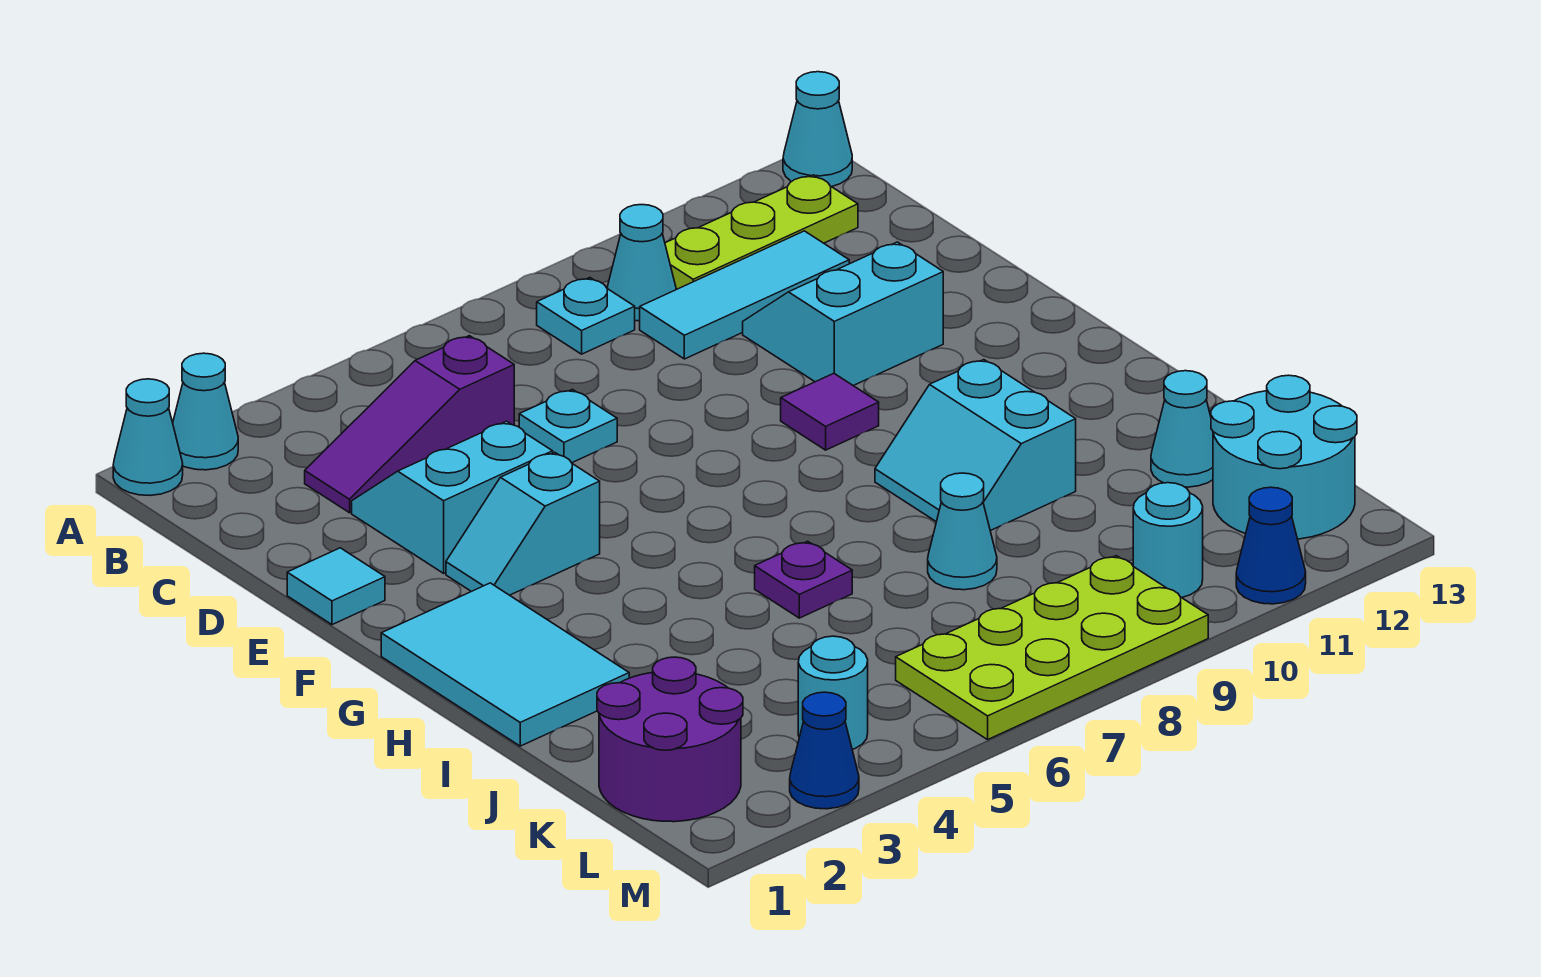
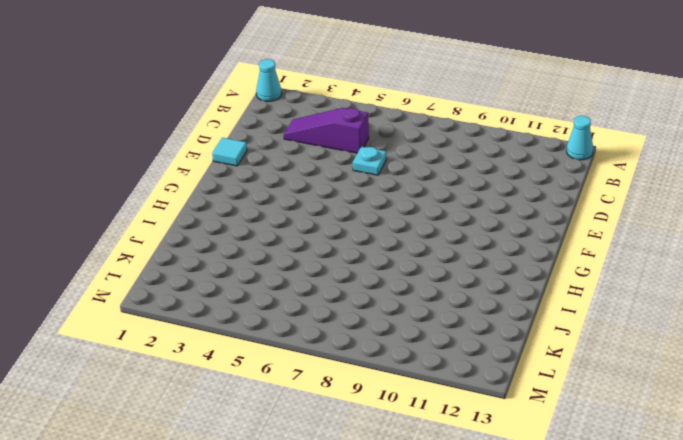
none -> cyan cone A2 level 1
none -> cyan plate B8 level 1
none -> cyan cone B9 level 1

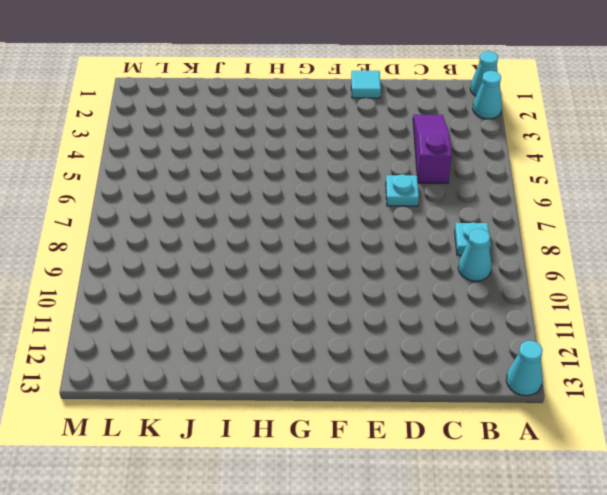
none -> lime plate B10:B12 level 1
none -> cyan tile C9:C11 level 1
none -> cyan slope D3:E4 level 1 top E

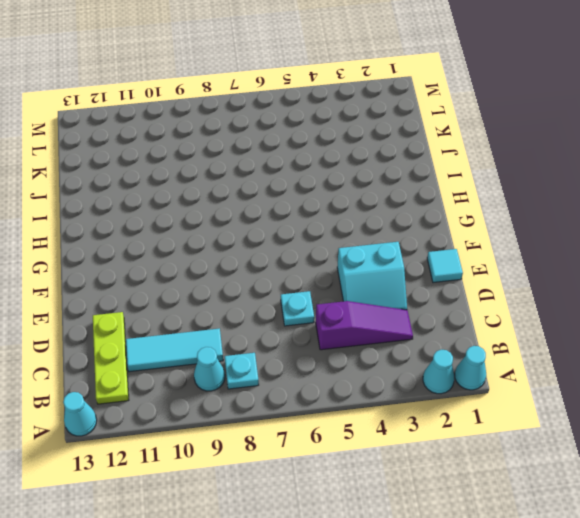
lime plate B12:D12 level 1 -> lime plate B10:B12 level 1
none -> cyan slope D10:E11 level 1 top E
none -> cyan slope F3:F4 level 1 top 4
none -> purple tile F9 level 1

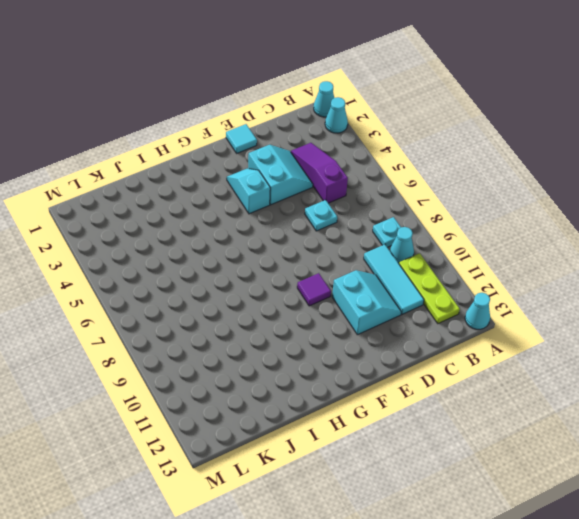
none -> cyan tile G1:I2 level 1
none -> cyan slope H9:I10 level 1 top 10
none -> purple plate I6 level 1

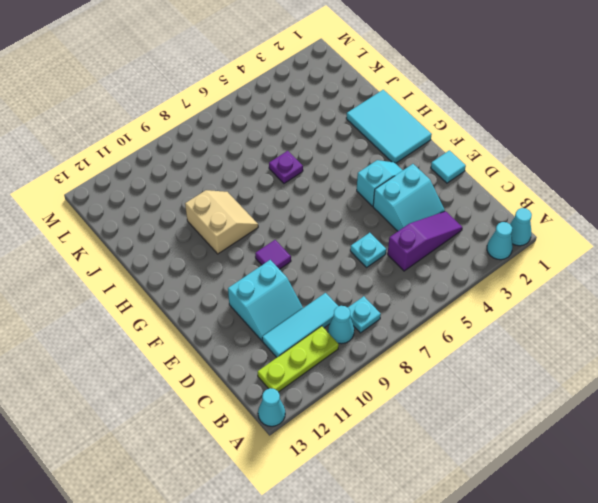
tan slope H9:I10 level 1 top 10 -> cyan slope H9:I10 level 1 top 10
none -> cyan cone J8 level 1
none -> cyan cone J12 level 1
none -> purple round brick K1:L2 level 1

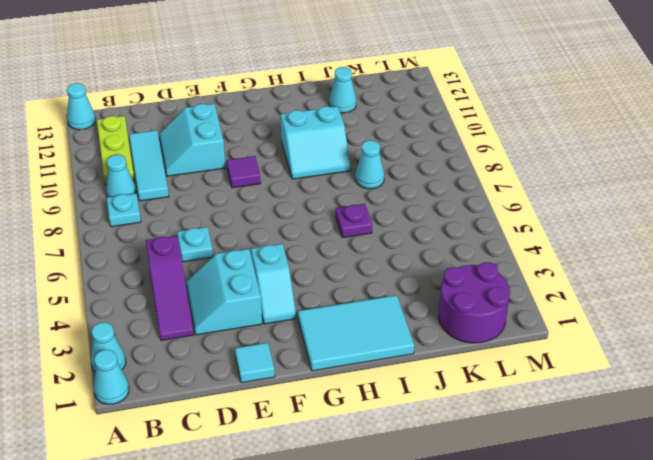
none -> cyan round brick K12:L13 level 1
none -> cyan round brick L4 level 1
none -> lime plate L6:M9 level 1

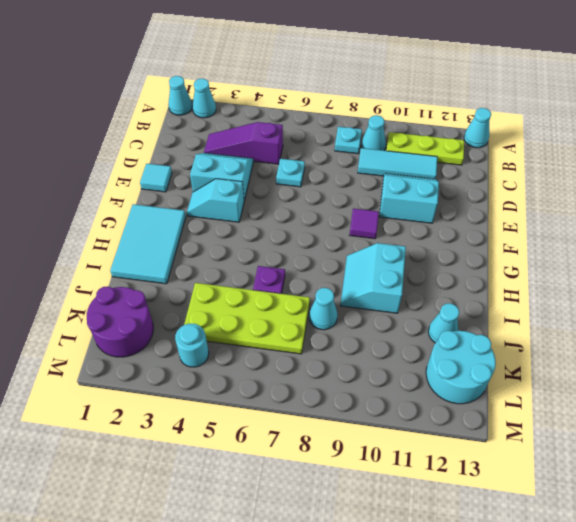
lime plate J4:K7 level 1 -> lime plate L6:M9 level 1
none -> cyan round brick L10 level 1
none -> blue cone M3 level 1
none -> blue cone M11 level 1

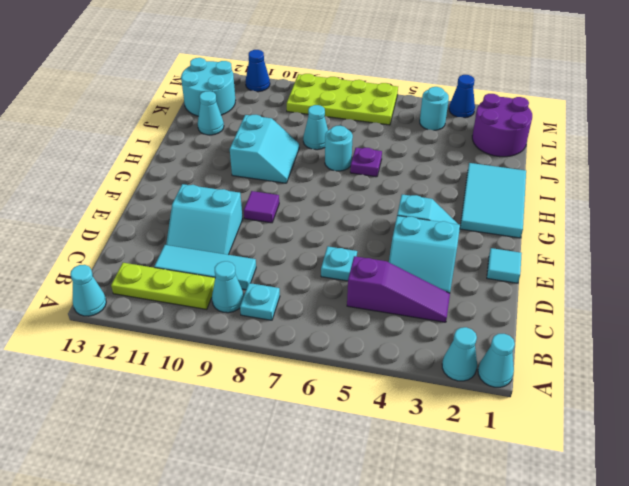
cyan round brick I7 level 1 -> cyan round brick L10 level 1

